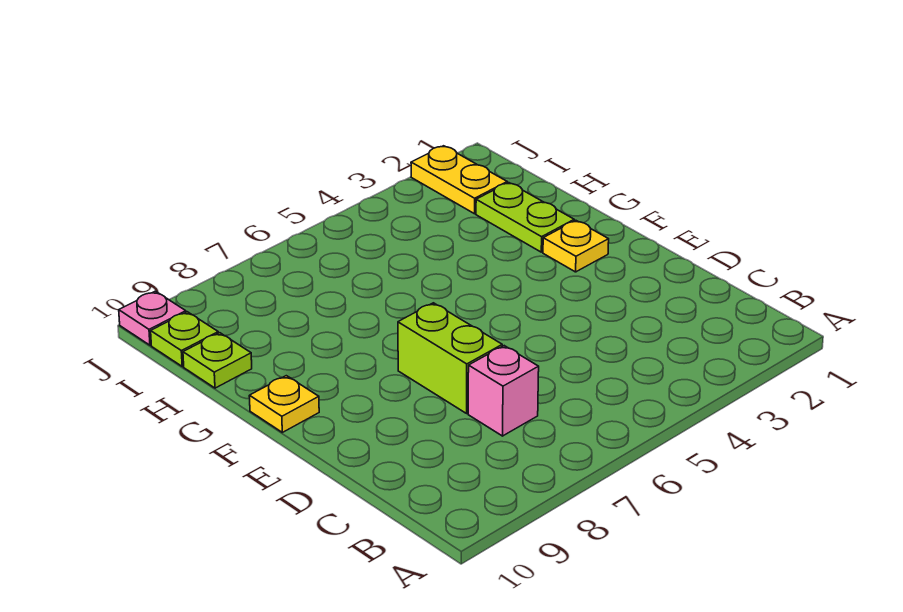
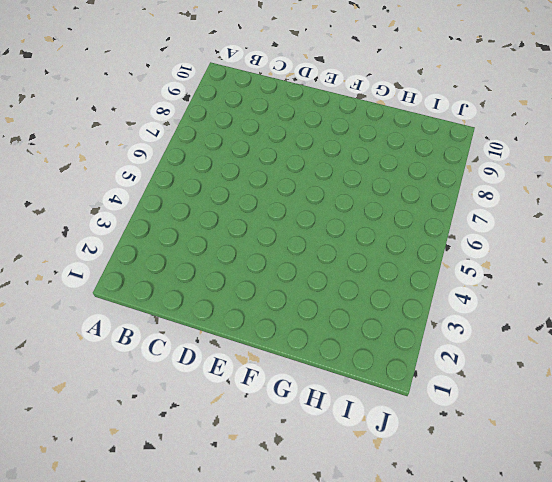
none -> pink brick C7 level 1
none -> lime brick D7:E7 level 1

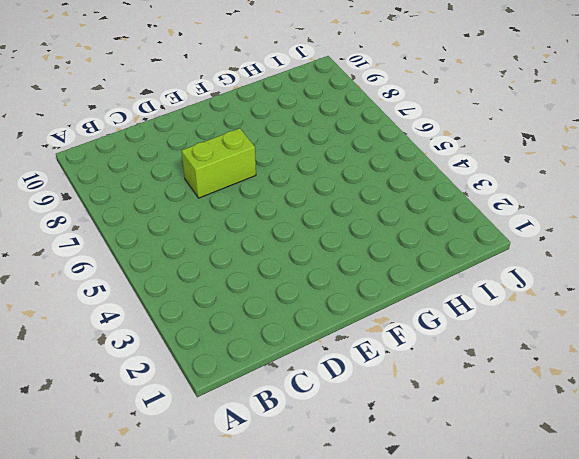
none -> pink brick C7 level 1
none -> yellow plate F2 level 1

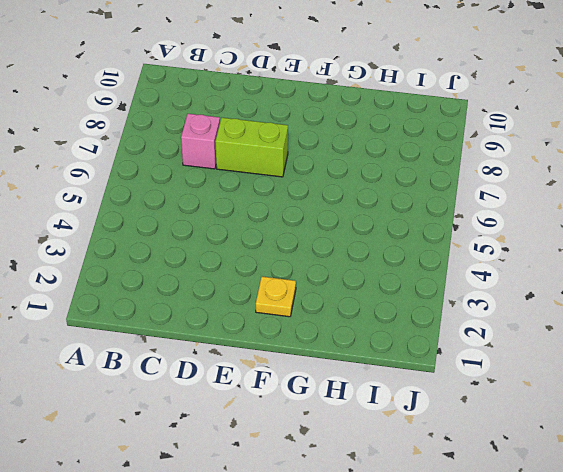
none -> yellow plate F10 level 1
none -> lime plate G2:H2 level 1

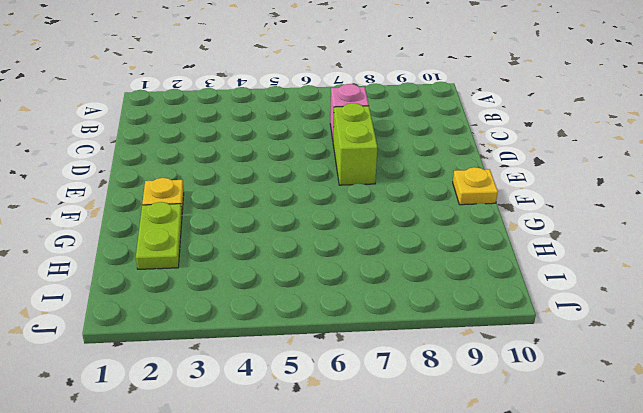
none -> lime plate H10 level 1
none -> yellow plate I2:J2 level 1

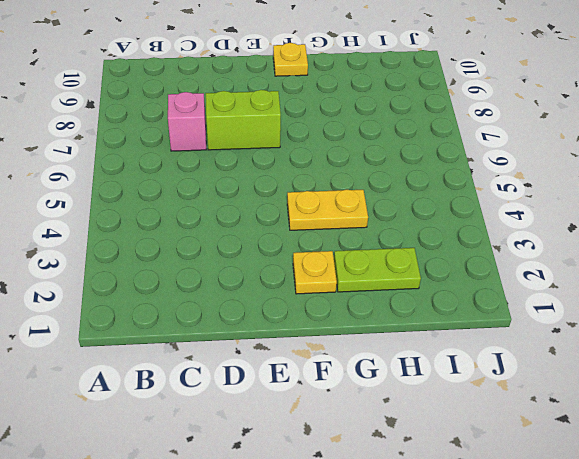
yellow plate F4:G4 level 1 -> yellow plate I2:J2 level 1
none -> lime plate H10 level 1
none -> lime plate I10 level 1

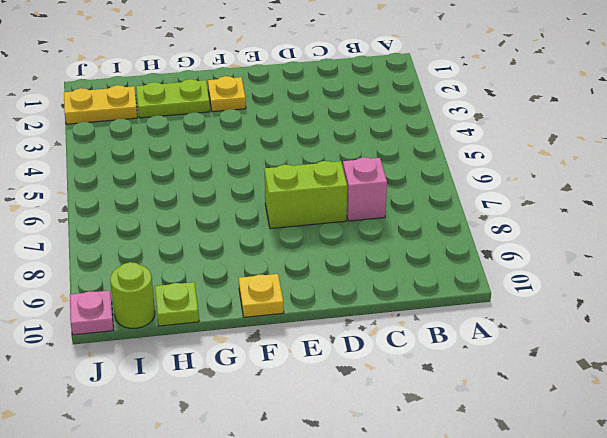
lime round brick I10 level 1 -> lime plate I10 level 1

